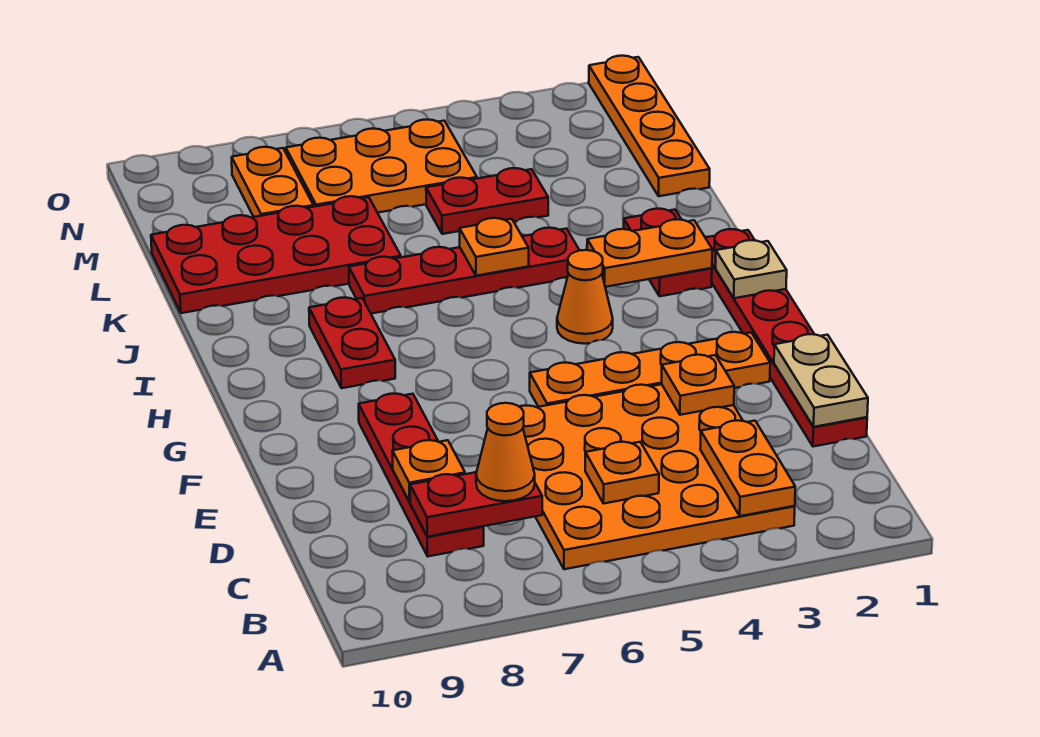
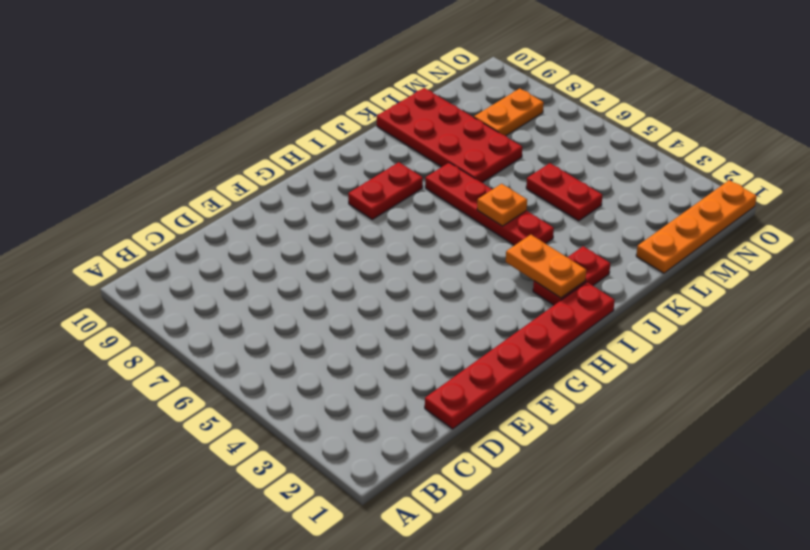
none -> orange plate B3:E6 level 1
none -> red plate C8:F8 level 1
none -> orange plate F2:F5 level 1

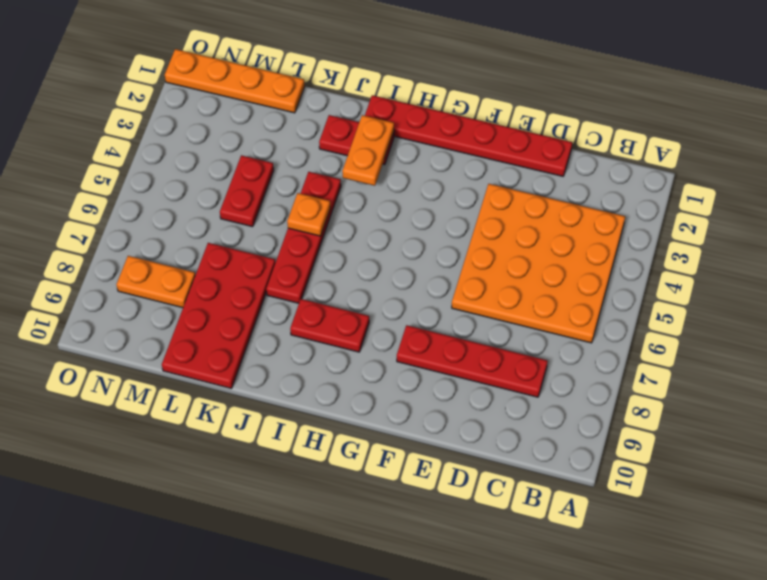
none -> orange plate F2:F5 level 1
none -> orange cone H4 level 1
none -> orange plate M5:N7 level 1

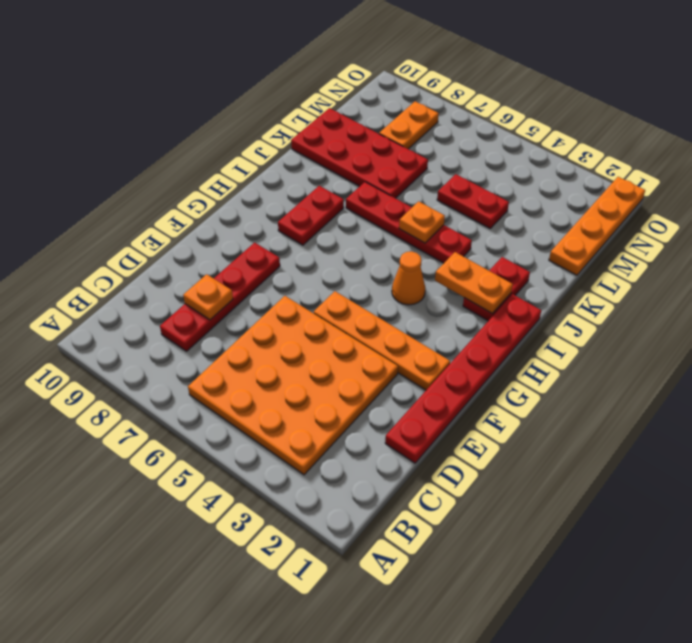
none -> orange plate M5:N7 level 1
none -> orange plate B3:C3 level 2
none -> orange plate C5 level 2

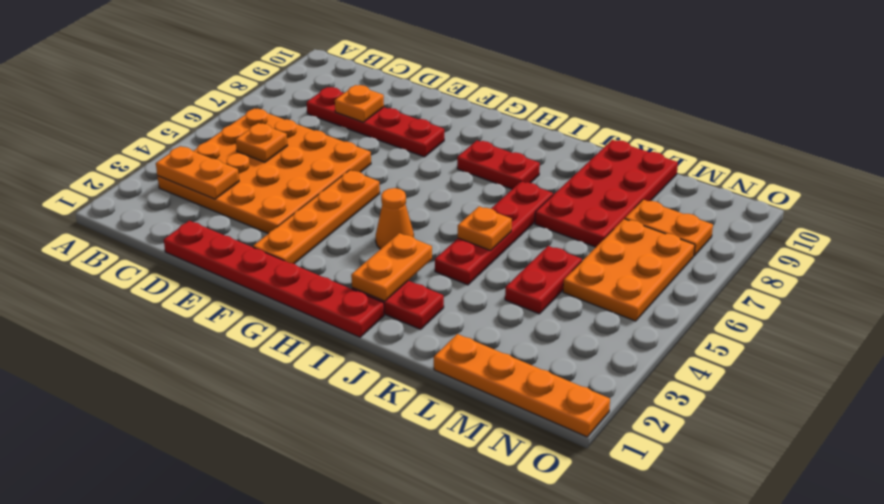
none -> red plate C7:C8 level 2
none -> tan plate D1:E1 level 2
none -> orange plate E3 level 2

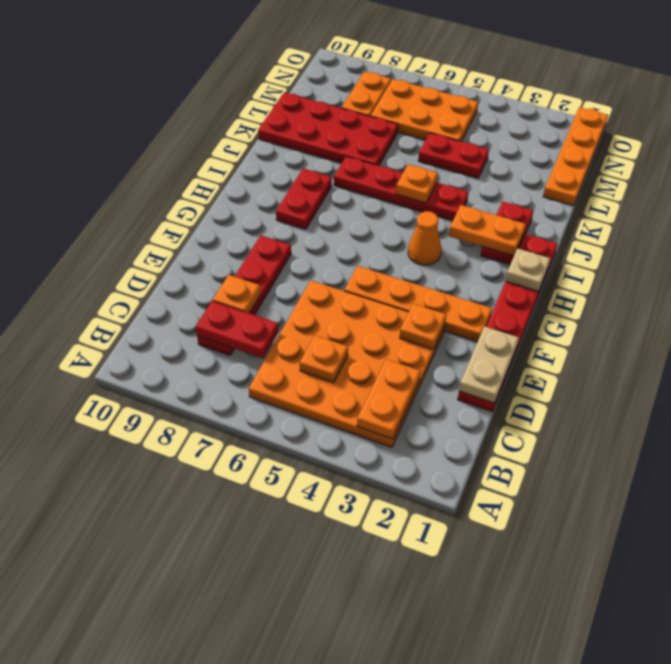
none -> orange cone C7 level 3

